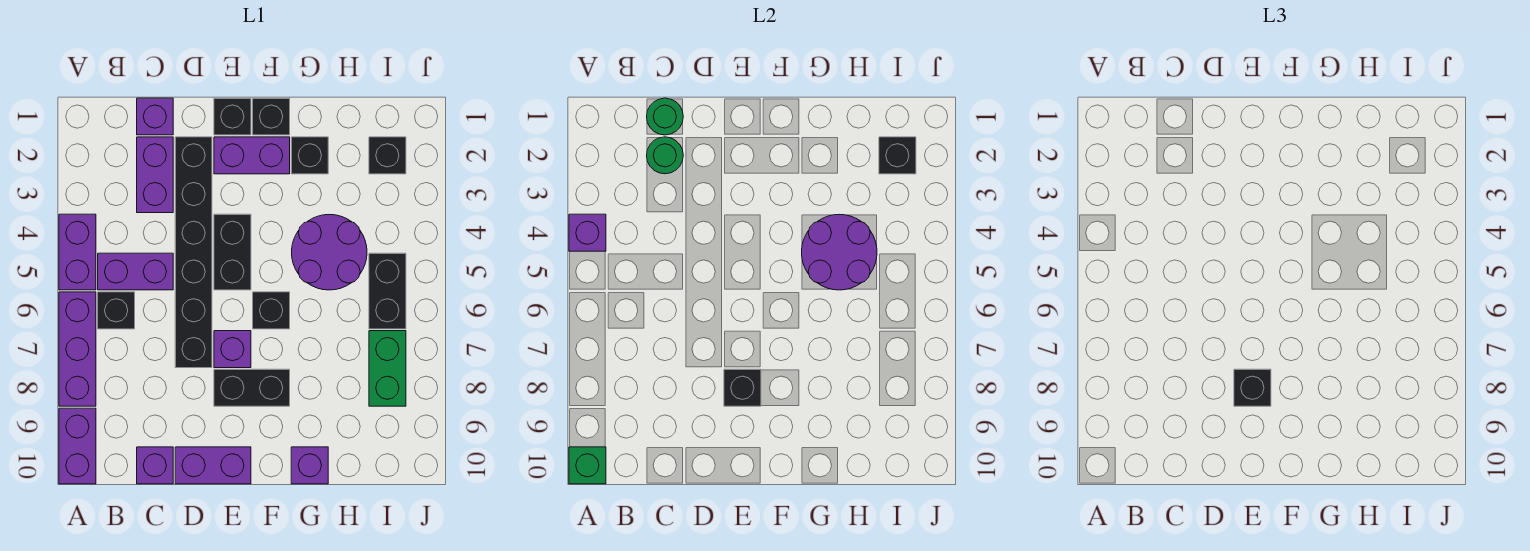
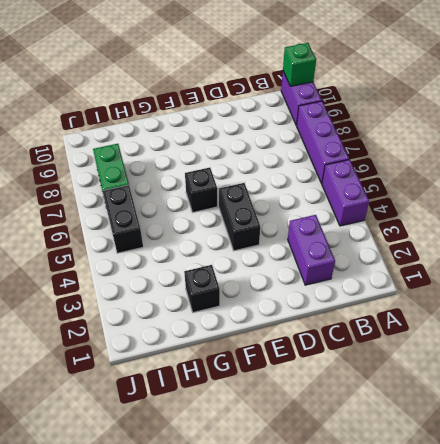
none -> purple brick B5:C5 level 1
none -> black brick B6 level 1
none -> purple brick C1 level 1
none -> purple brick C10 level 1

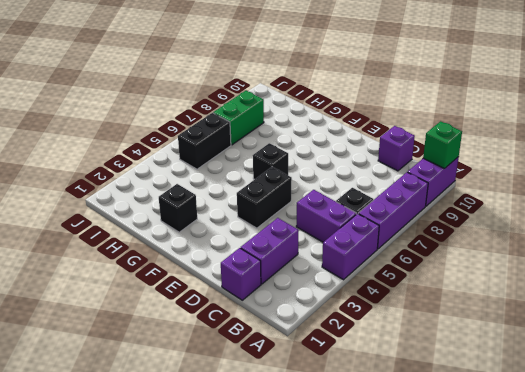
none -> black brick D2:D7 level 1
none -> purple brick D10:E10 level 1
none -> black brick E1 level 1
none -> purple brick E2:F2 level 1

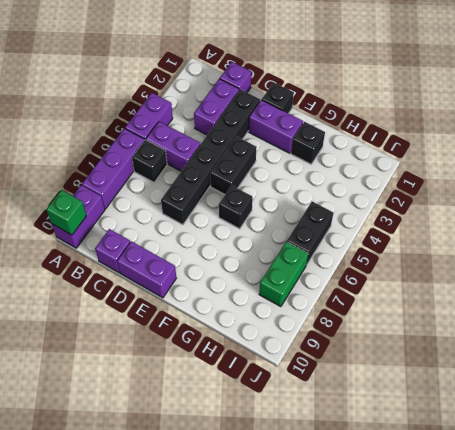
none -> purple brick E7 level 1
none -> black brick E8:F8 level 1
none -> black brick F1 level 1
none -> purple round brick G4:H5 level 1

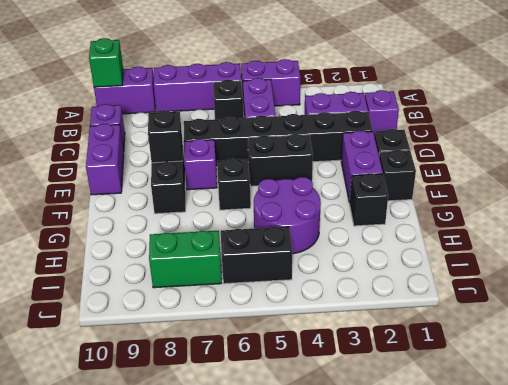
none -> purple brick G10 level 1
none -> black brick I2 level 1
none -> purple brick A4 level 2
none -> green round brick C1 level 2

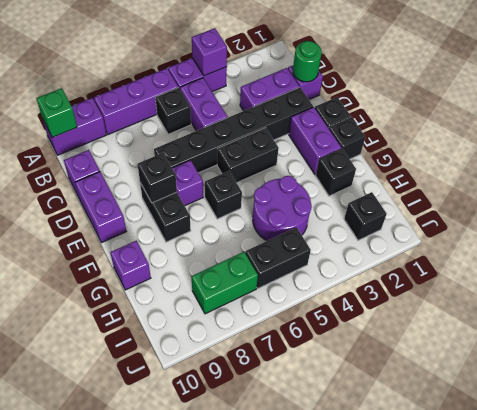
none -> green round brick C2 level 2
none -> purple round brick G4:H5 level 2
none -> black brick I2 level 2
none -> black brick E8 level 3

